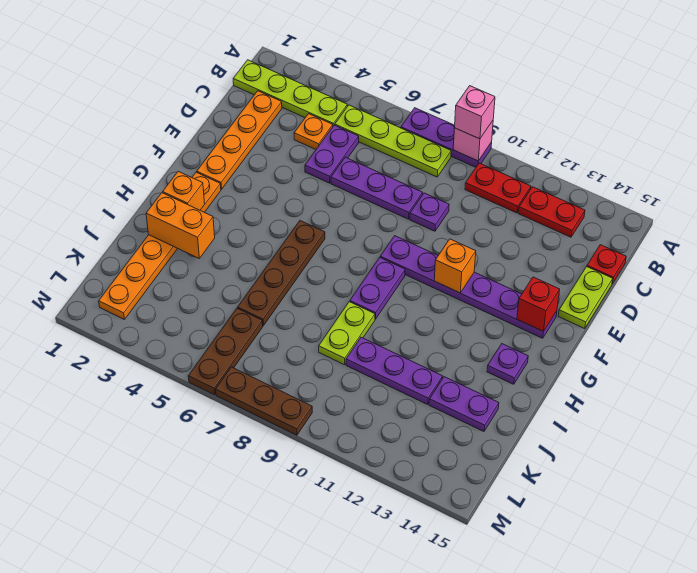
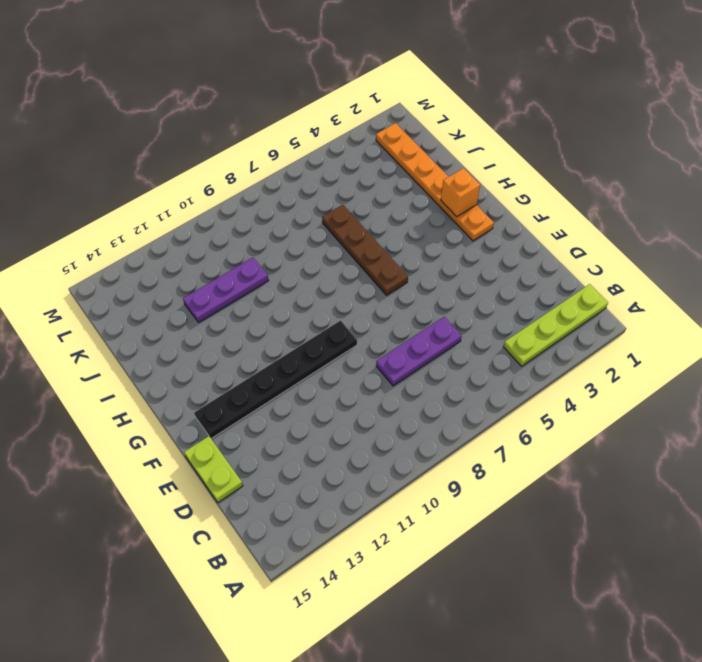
black plate F9:F14 level 1 -> purple plate F9:F14 level 1
none -> purple plate A7:A9 level 1
none -> lime plate B5:B8 level 1
none -> red plate B10:B11 level 1

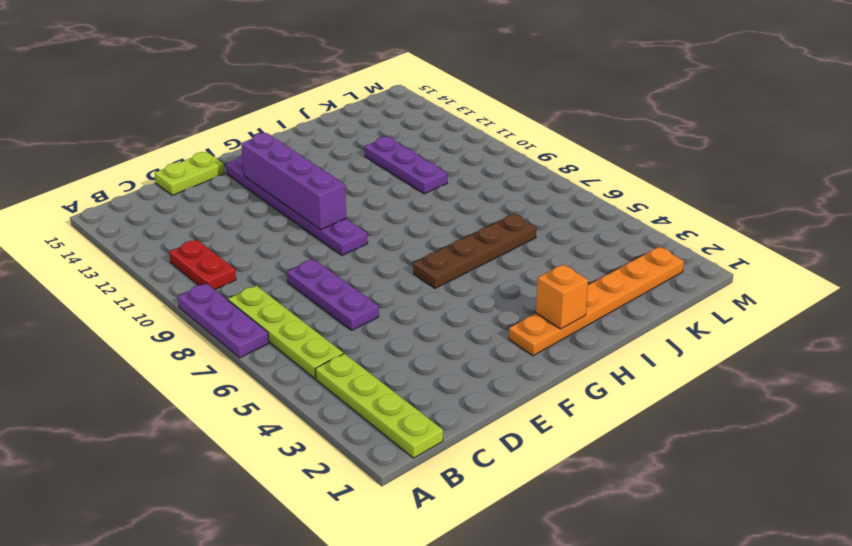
purple brick F10:F13 level 2 -> orange brick F11 level 2
none -> red plate B12:B13 level 1
none -> orange plate C2:F2 level 1
none -> orange plate C4 level 1

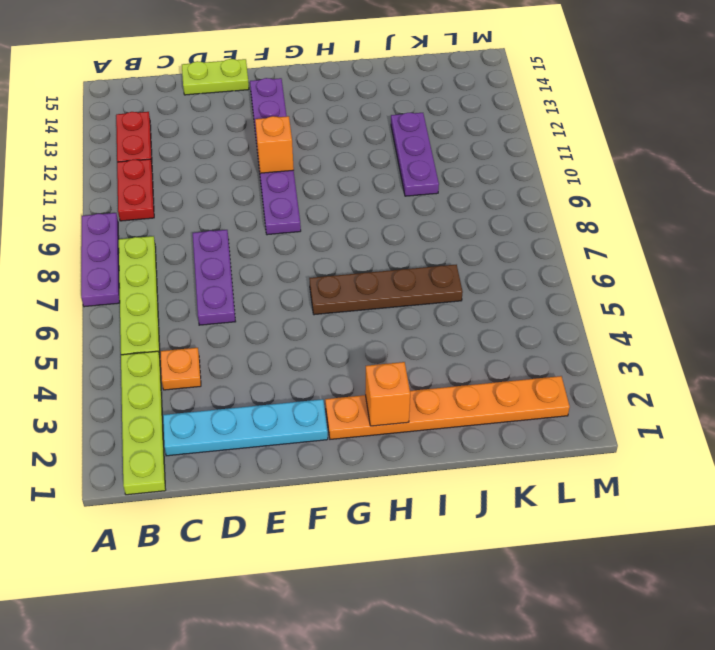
cyan plate C2:F2 level 1 -> orange plate C2:F2 level 1
none -> purple plate C5:D5 level 1
none -> red plate C15 level 1
none -> purple plate D9 level 1

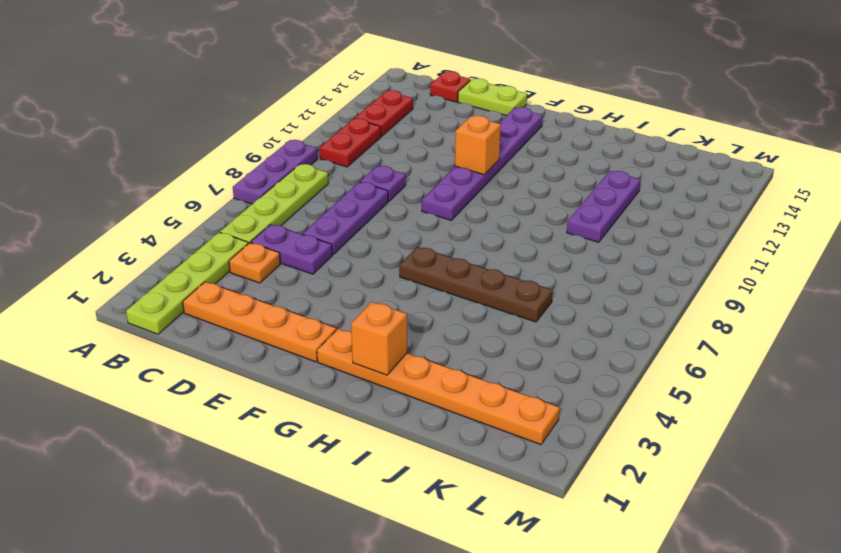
none -> purple plate G9:H9 level 1
none -> purple plate H14 level 1
none -> lime plate I9:J9 level 1

